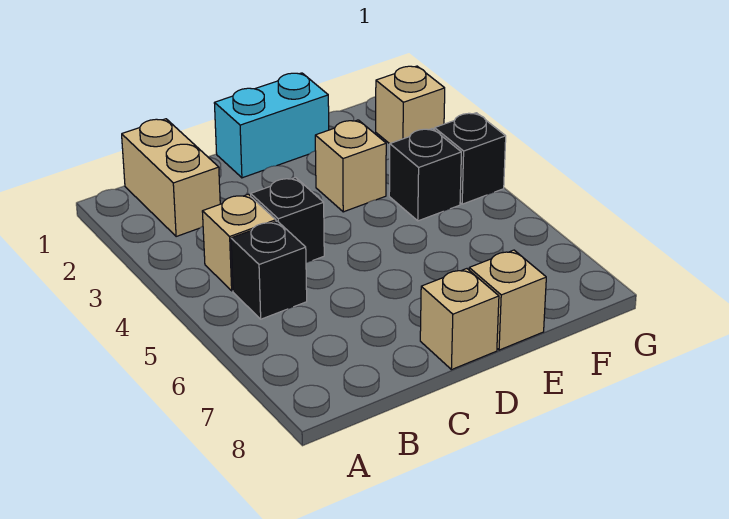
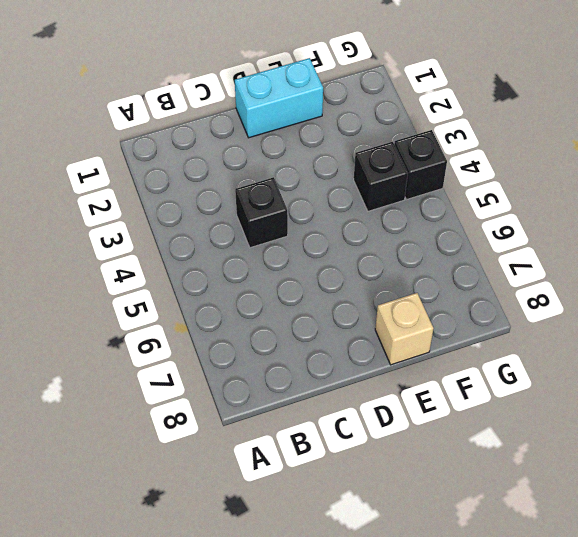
none -> tan brick B1:B2 level 1
none -> tan brick B4 level 1

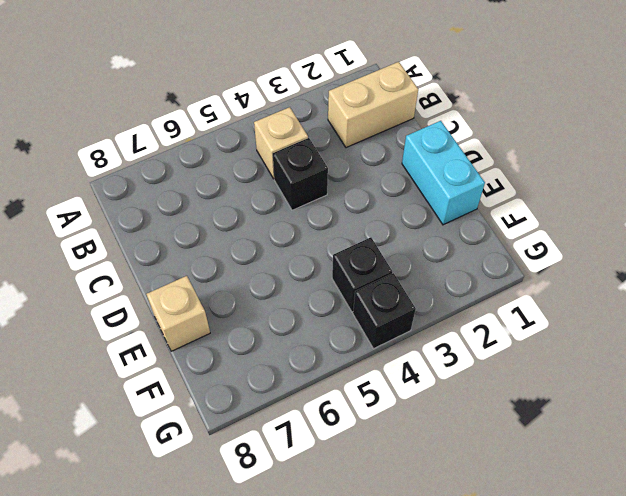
none -> black brick B5 level 1
none -> tan brick D8 level 1

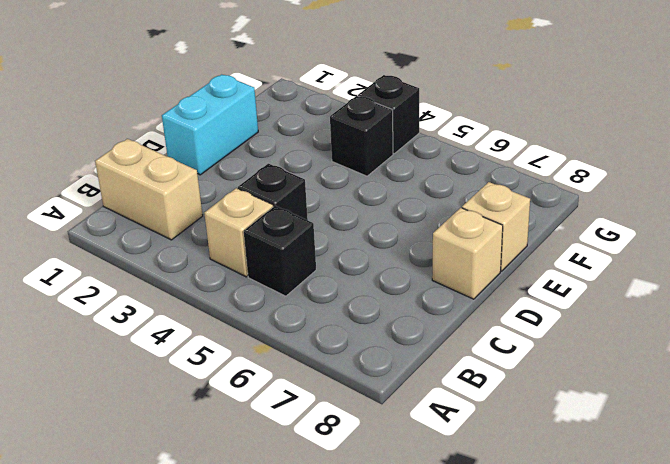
none -> tan brick E3 level 1
none -> tan brick G2 level 1

